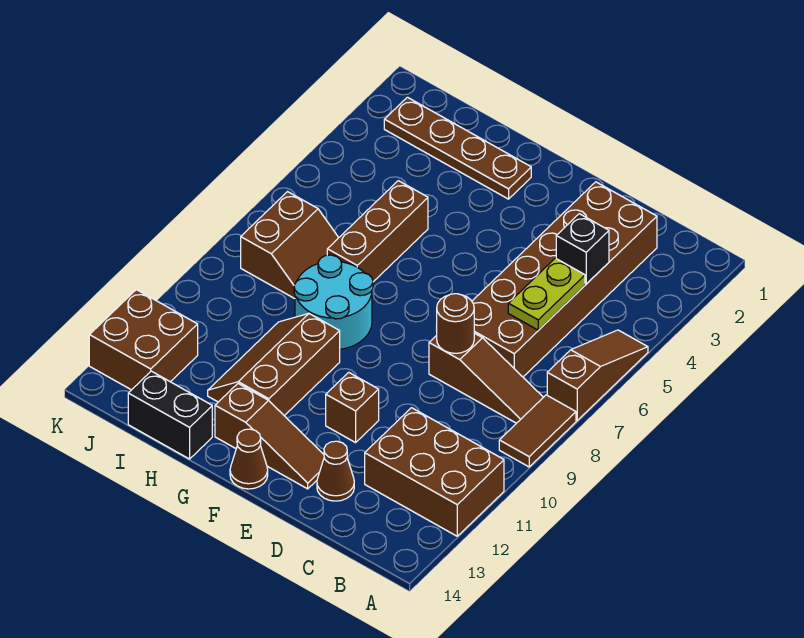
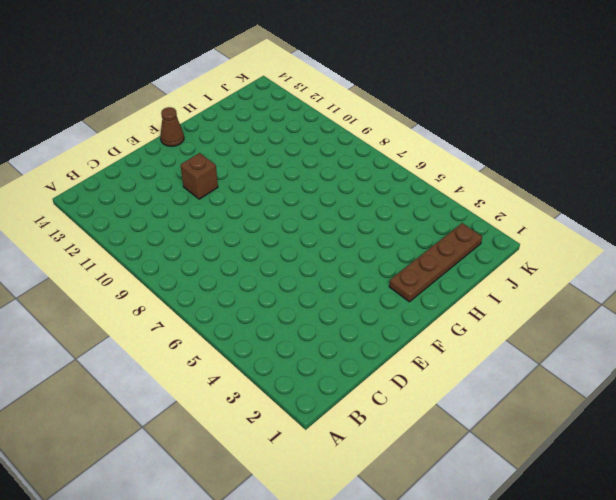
none -> brown slope A5:A7 level 1 top 7
none -> brown tile A8:A9 level 1
none -> brown brick A11:C12 level 1

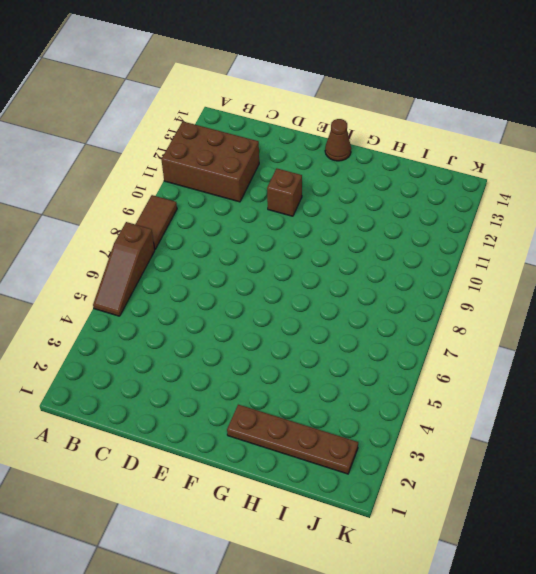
none -> brown slope B8:D8 level 1 top D
none -> brown brick C2:D7 level 1
none -> brown cone D13 level 1

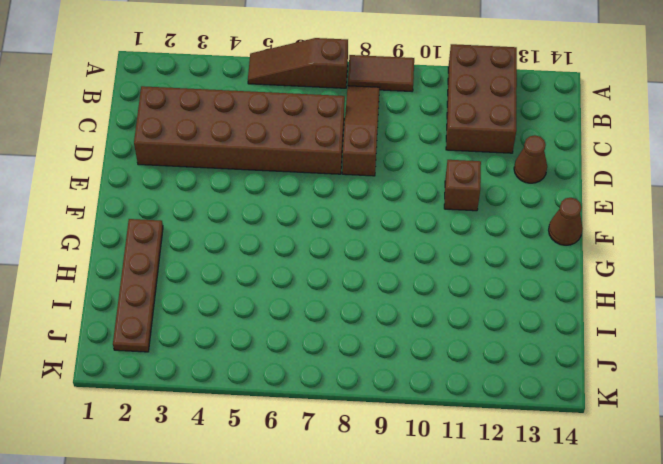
none -> brown slope E13:G13 level 1 top G
none -> cyan round brick G8:H9 level 1
none -> brown slope G10:H12 level 1 top G

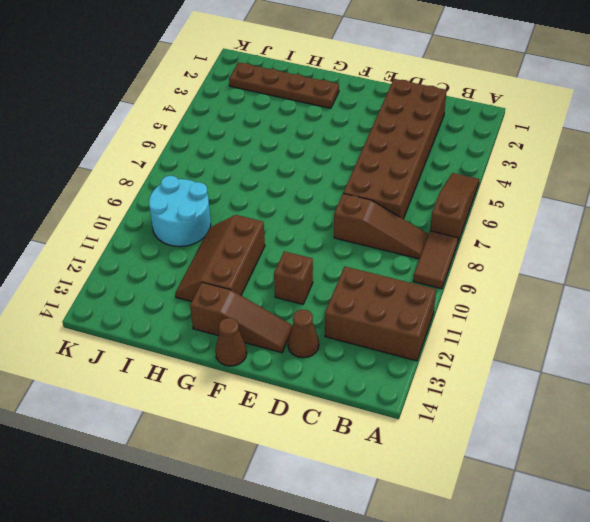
cyan round brick I9:J10 level 1 -> cyan round brick G8:H9 level 1
none -> brown brick H5:H7 level 1
none -> black brick H14:I14 level 1
none -> brown slope I7:J8 level 1 top J

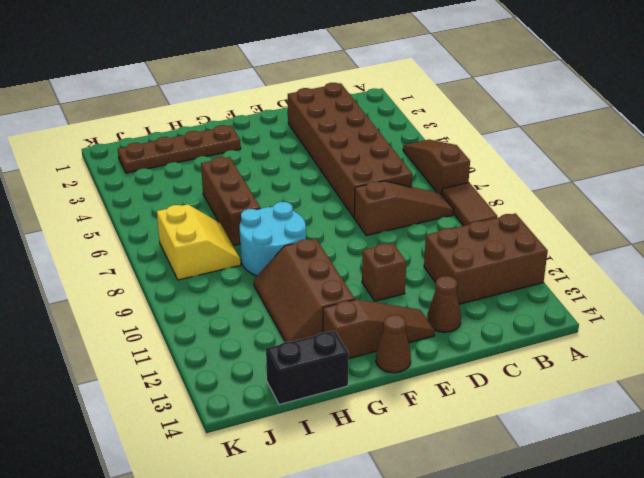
yellow slope I7:J8 level 1 top J -> brown slope I7:J8 level 1 top J
none -> brown brick J12:K13 level 1
none -> black brick C4 level 2
none -> lime plate C5:C6 level 2

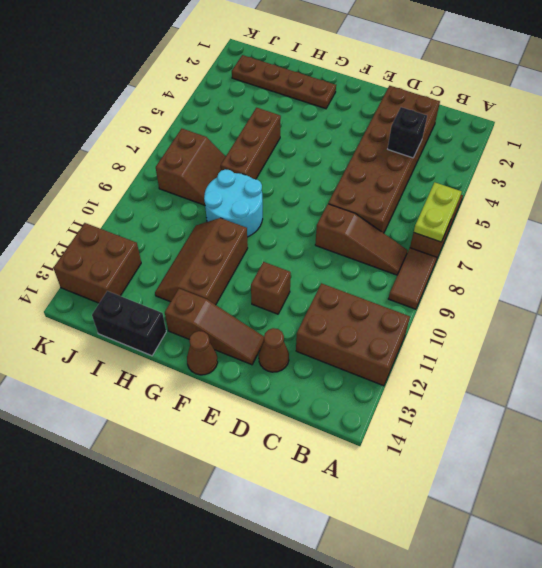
lime plate A6:A7 level 2 -> lime plate C5:C6 level 2
none -> brown round brick D8 level 2

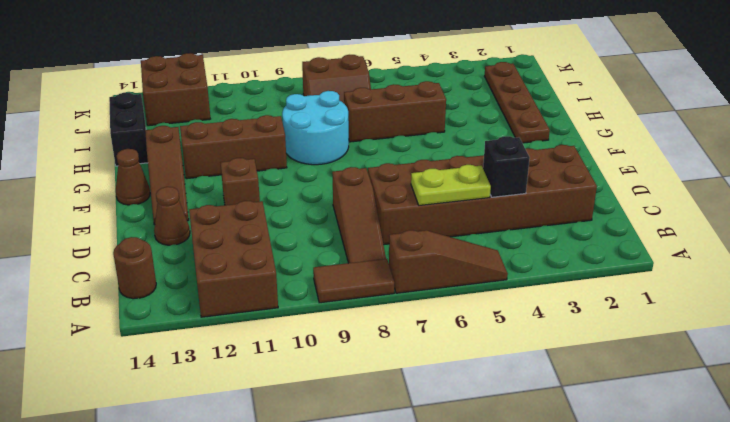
brown round brick B14 level 1 -> brown round brick D8 level 2

